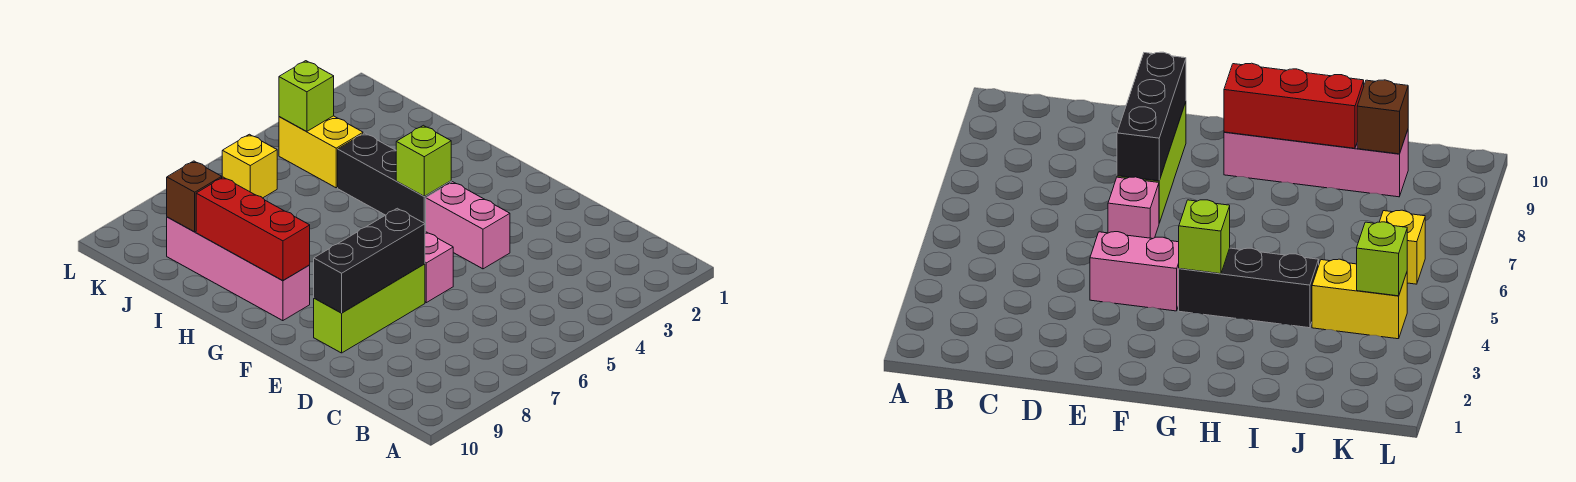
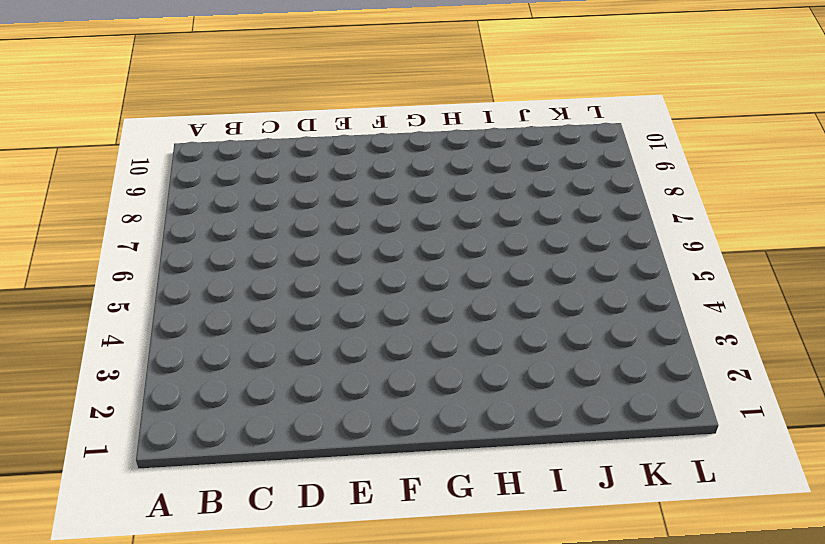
none -> pink brick E4:F4 level 1
none -> pink brick E6 level 1
none -> lime brick E7:E9 level 1

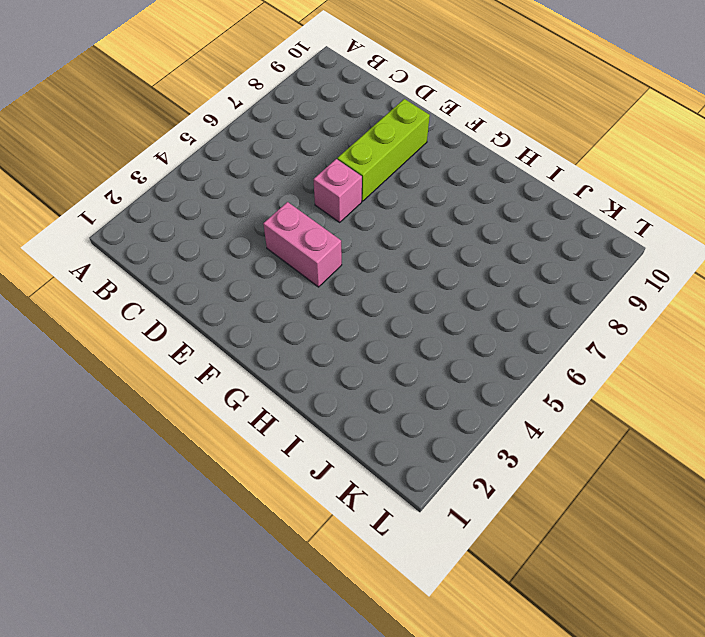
none -> black brick G4:I4 level 1
none -> pink brick G9:J9 level 1
none -> yellow brick J4:K4 level 1

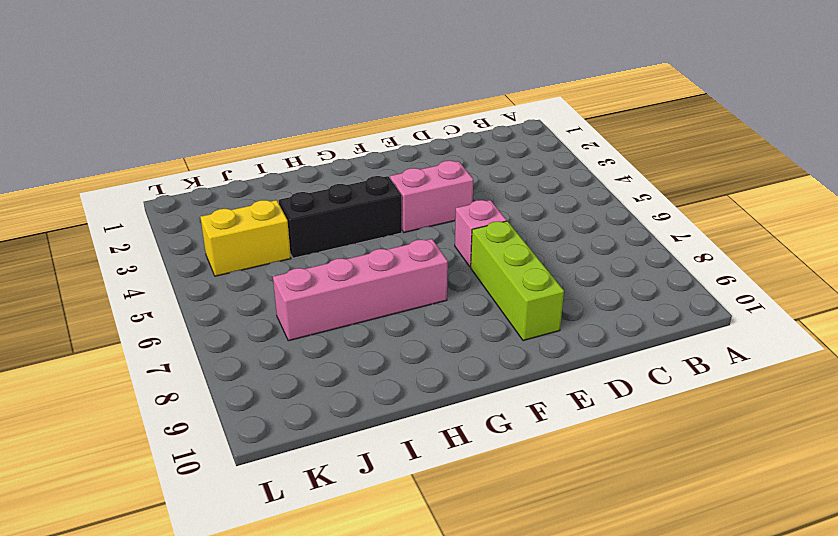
pink brick G7:J7 level 1 -> pink brick G9:J9 level 1
none -> yellow brick K6 level 1
none -> black brick E7:E9 level 2
none -> lime brick G4 level 2

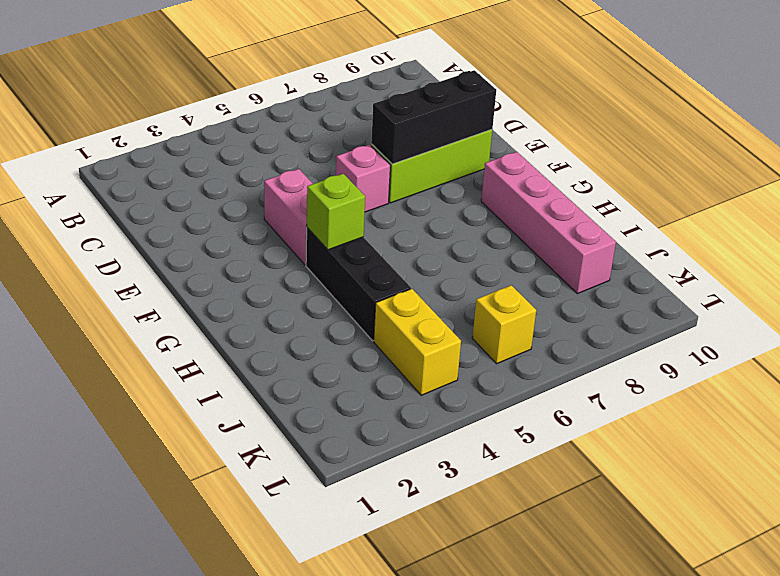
none -> red brick G9:I9 level 2
none -> brown brick J9 level 2
none -> lime brick K4 level 2

